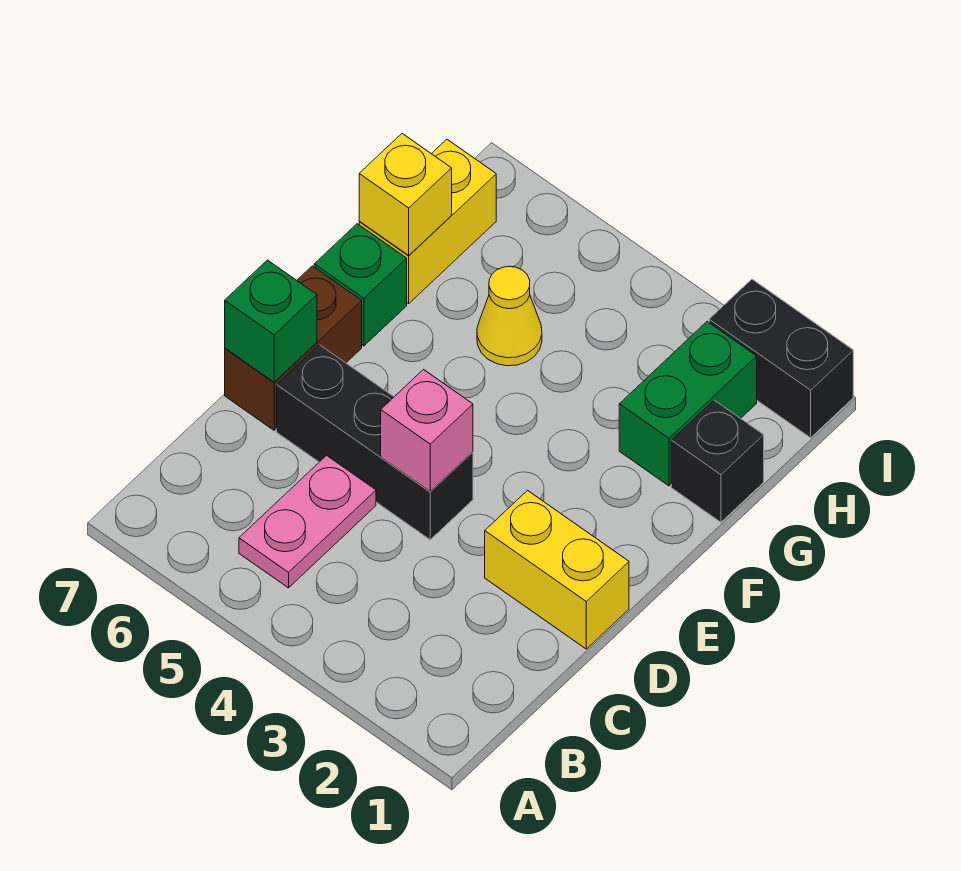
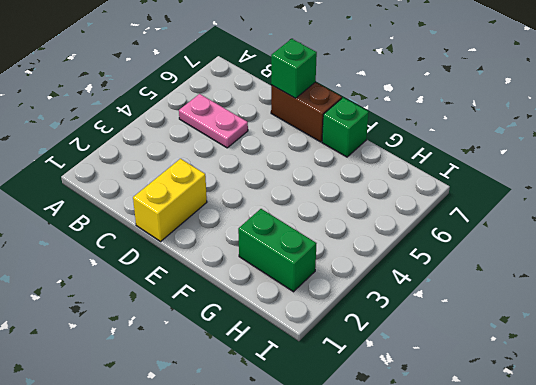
none -> black brick D4:D6 level 1
none -> black brick G1 level 1
none -> yellow cone G5 level 1

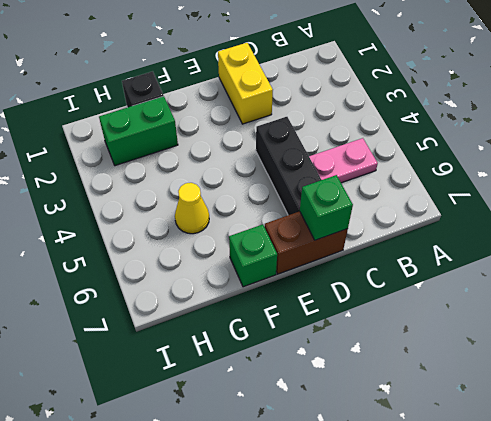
none -> yellow brick G7:H7 level 1
none -> black brick I1:I2 level 1
none -> pink brick D4 level 2

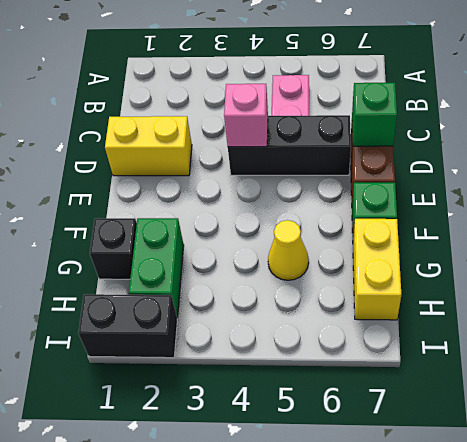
none -> yellow brick G7 level 2

